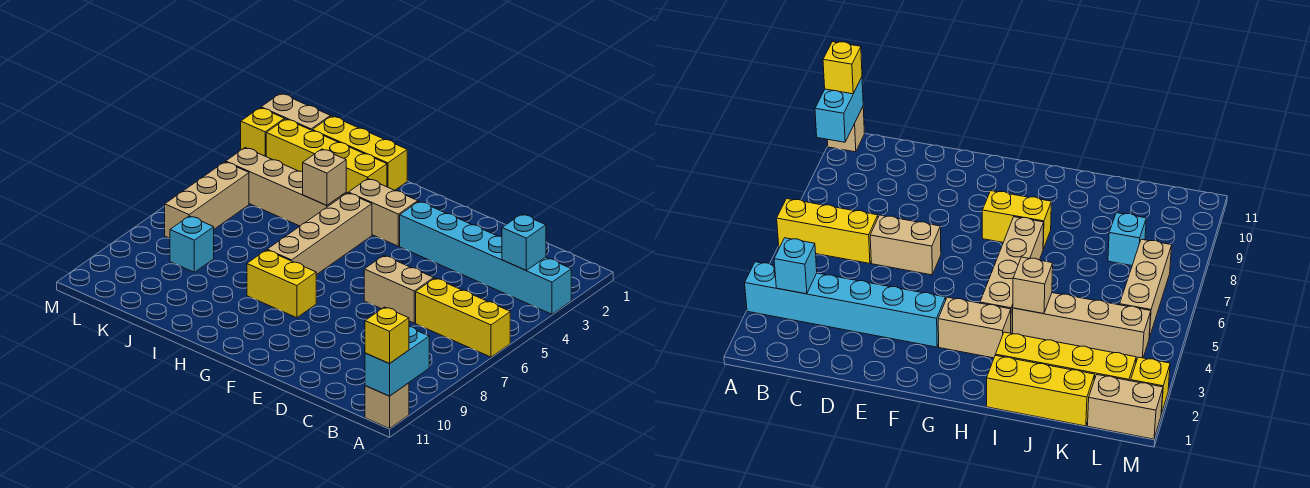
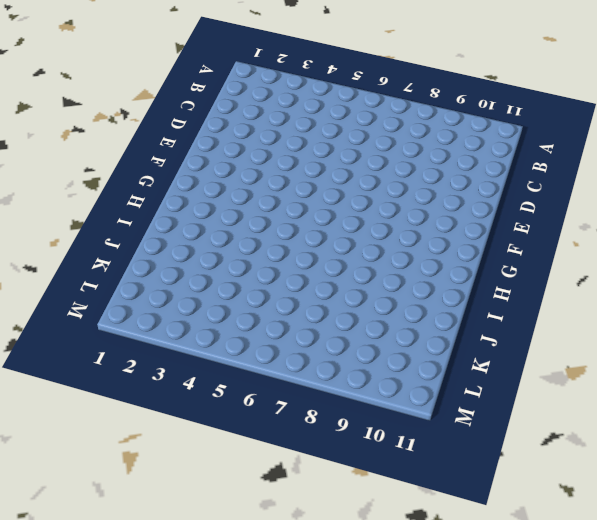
none -> cyan brick A3:F3 level 1
none -> yellow brick A6:C6 level 1
none -> tan brick A11 level 1

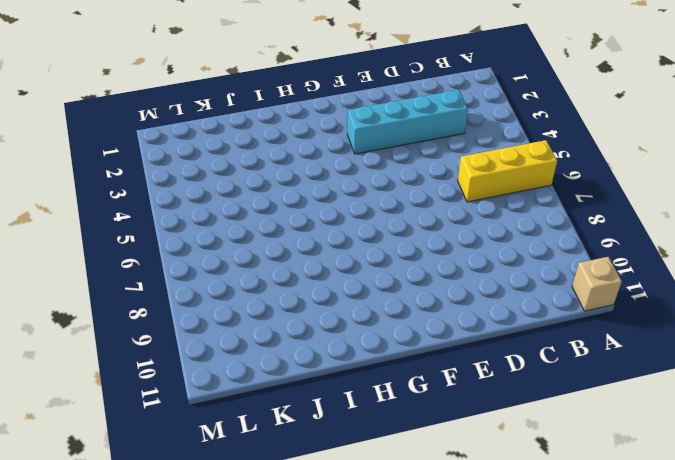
cyan brick C3:F3 level 1 -> cyan brick A3:F3 level 1
none -> tan brick D6:E6 level 1
none -> tan brick G3:H3 level 1
none -> yellow brick G8:H8 level 1

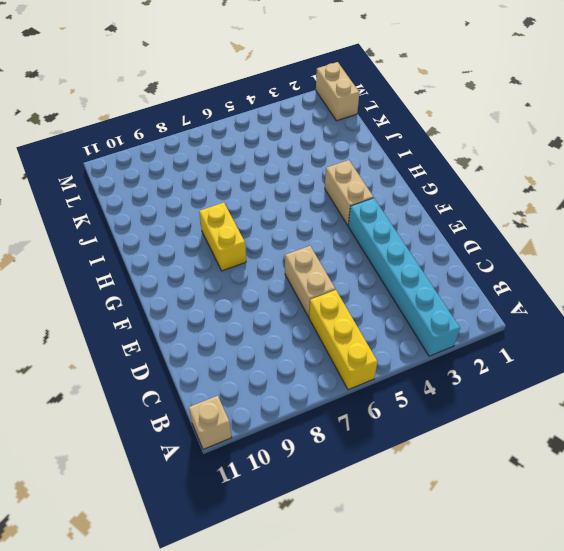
none -> tan brick H4:H7 level 1
none -> yellow brick I1:K1 level 1
none -> yellow brick I2:L2 level 1

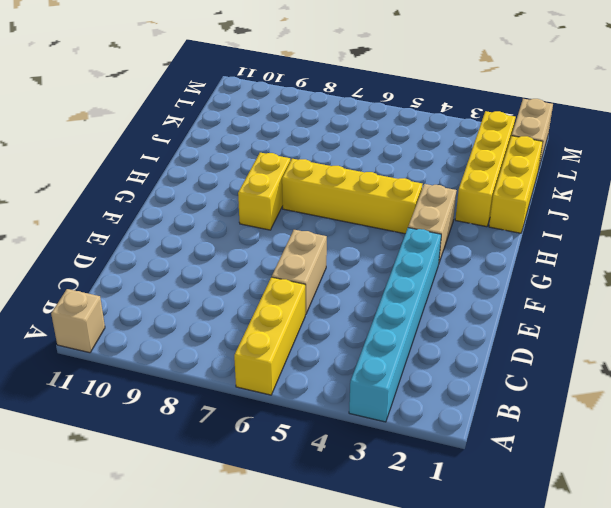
yellow brick H4:H7 level 1 -> tan brick H4:H7 level 1
none -> tan brick I4:L4 level 1
none -> cyan brick K8 level 1
none -> tan brick L5:L7 level 1

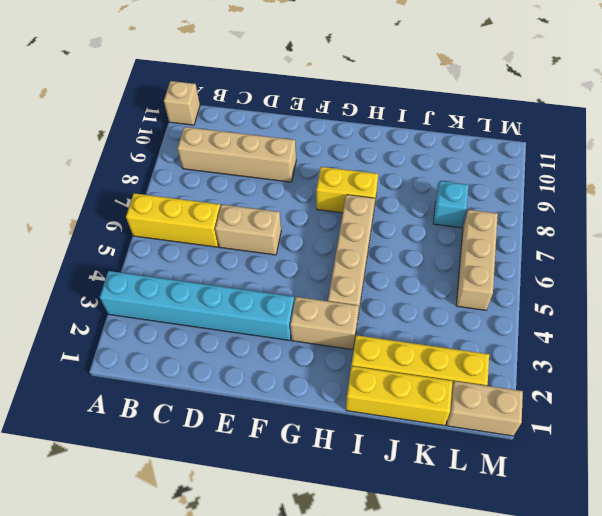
tan brick B9:E9 level 1 -> tan brick I4:L4 level 1
none -> yellow brick M2 level 1
none -> cyan brick A10:A11 level 2
none -> cyan brick B3 level 2

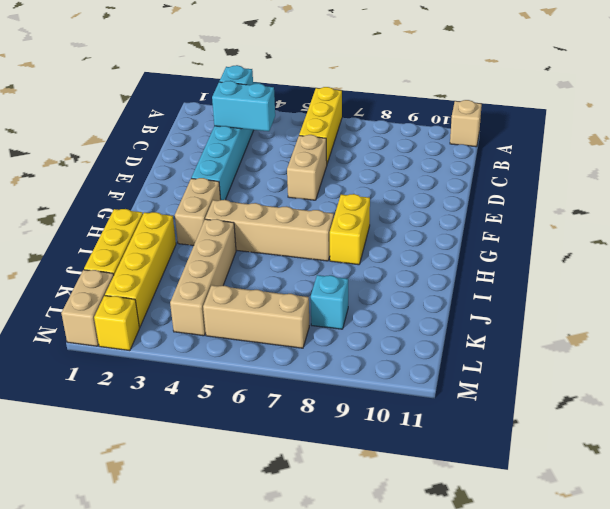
cyan brick C3:C4 level 2 -> cyan brick A10:A11 level 2
none -> tan brick I4 level 2
none -> yellow brick A11 level 3

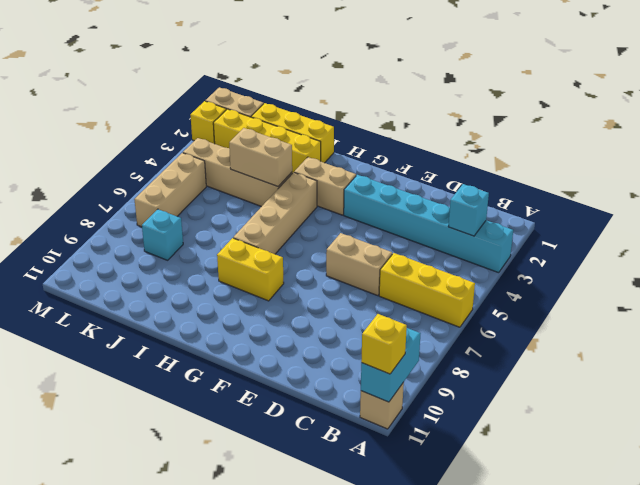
tan brick I4:J4 level 2 -> tan brick I4 level 2

